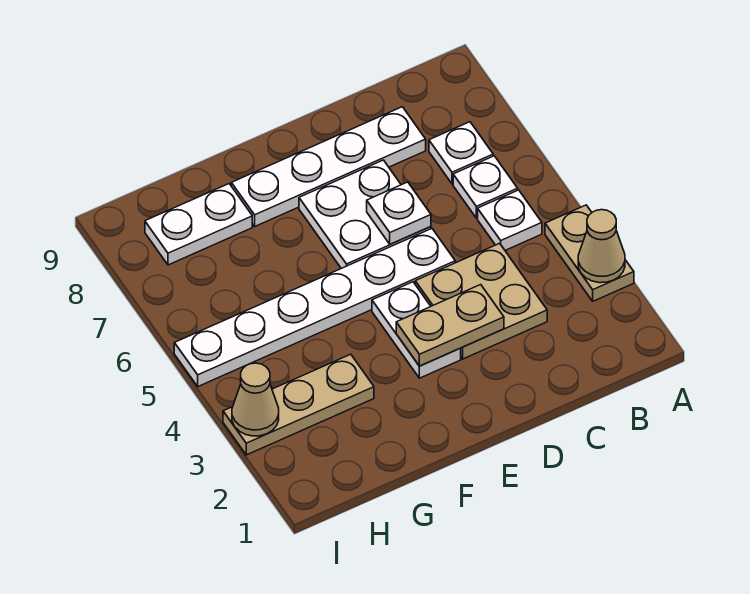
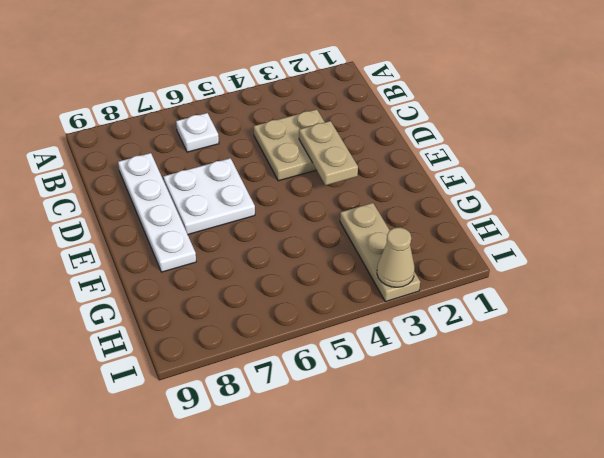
none -> tan plate A3:A4 level 1
none -> white plate B5 level 1
none -> white plate B7 level 1

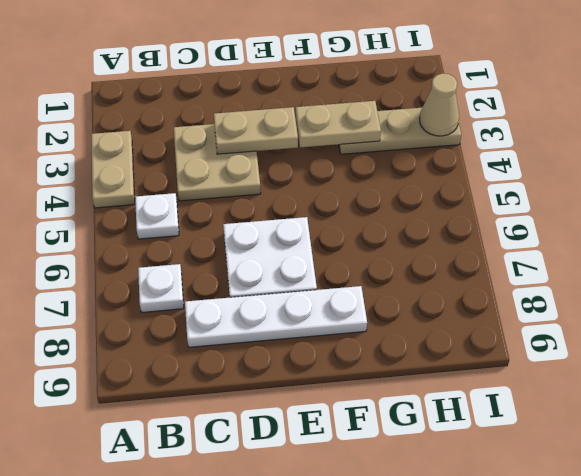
tan plate F3:G3 level 2 -> none
none -> white plate B6 level 1
none -> white plate D5:I5 level 1
none -> white plate E3:E4 level 1

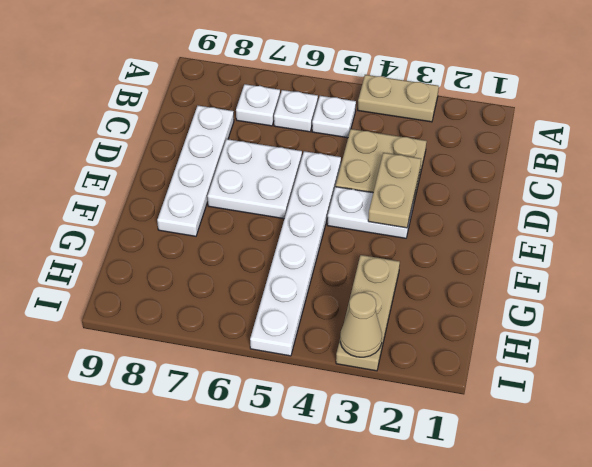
none -> white plate G8:H8 level 1
none -> tan cone A3 level 2
none -> white plate D6 level 2

